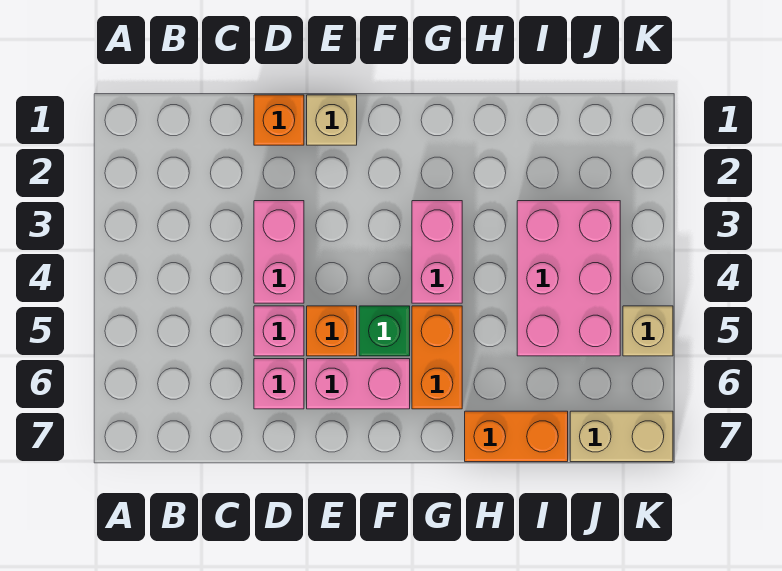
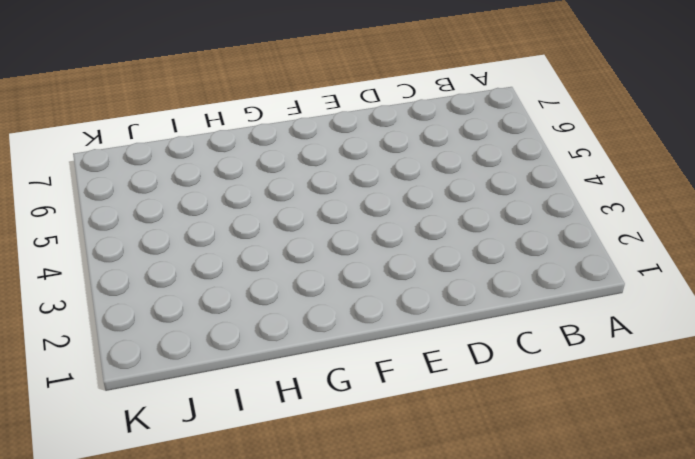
none -> orange brick D1 level 1
none -> pink brick D3:D4 level 1
none -> pink brick D5 level 1

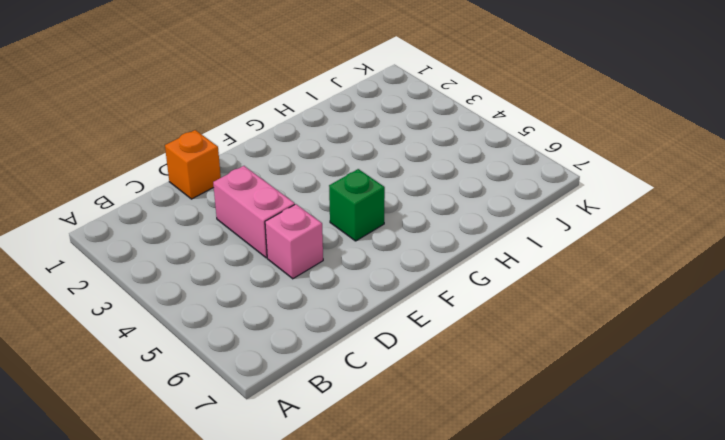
none -> pink brick D6 level 1
none -> tan brick E1 level 1
none -> orange brick E5 level 1

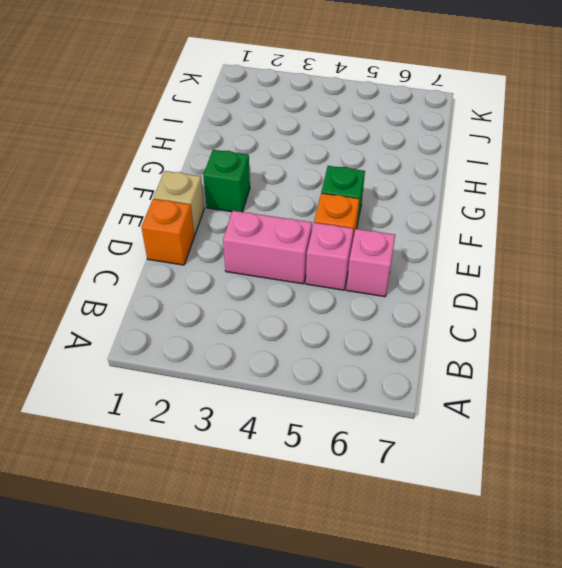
green brick F2 level 1 -> none
none -> pink brick E6:F6 level 1
none -> pink brick G3:G4 level 1
none -> orange brick G5:G6 level 1

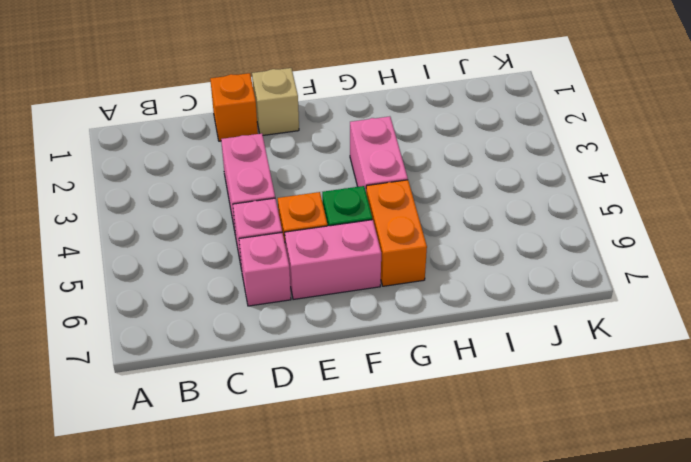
none -> orange brick H7:I7 level 1
none -> pink brick I3:J5 level 1
none -> tan brick J7:K7 level 1

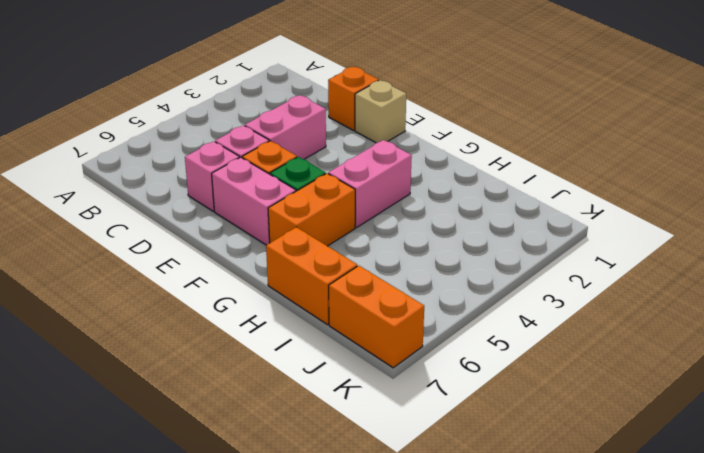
orange brick J7:K7 level 1 -> tan brick J7:K7 level 1
none -> pink brick I3:J5 level 1
none -> tan brick K5 level 1

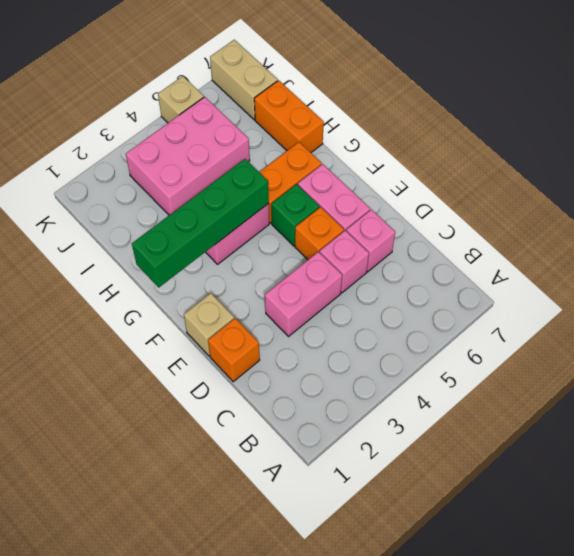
green brick G1:G4 level 2 -> none

